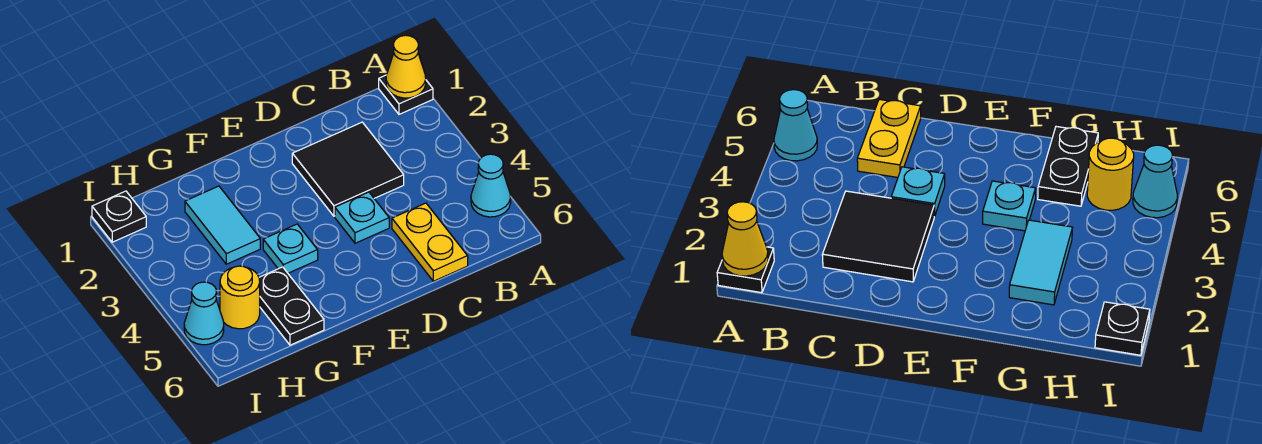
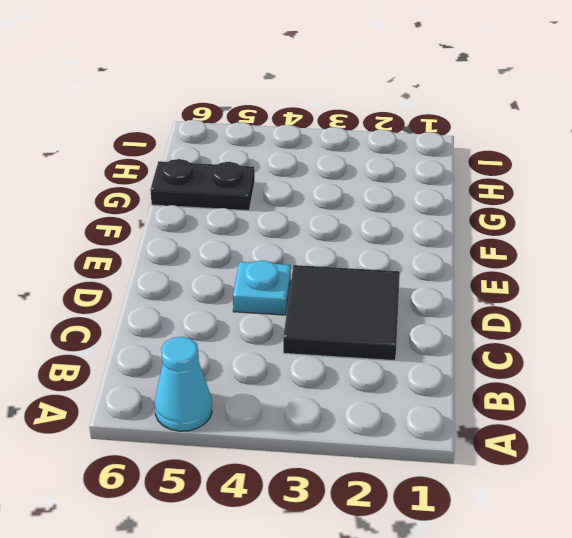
none -> black plate A1 level 1
none -> yellow plate C5:C6 level 1
none -> cyan plate F4 level 1

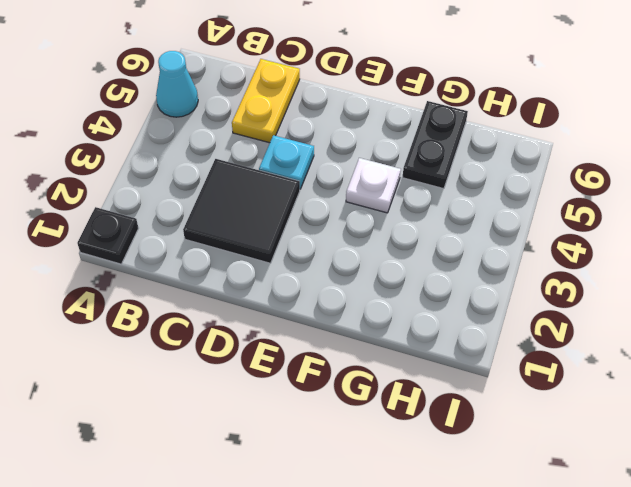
white plate F4 level 1 -> cyan plate F4 level 1
none -> cyan tile G2:G3 level 1
none -> yellow round brick H5 level 1
none -> black plate I1 level 1

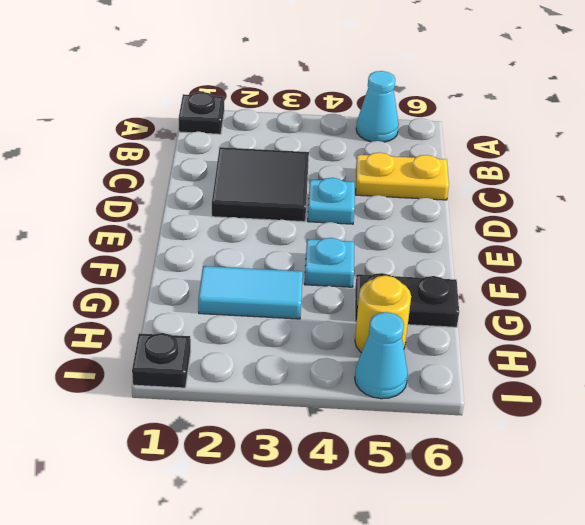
none -> yellow cone A1 level 2

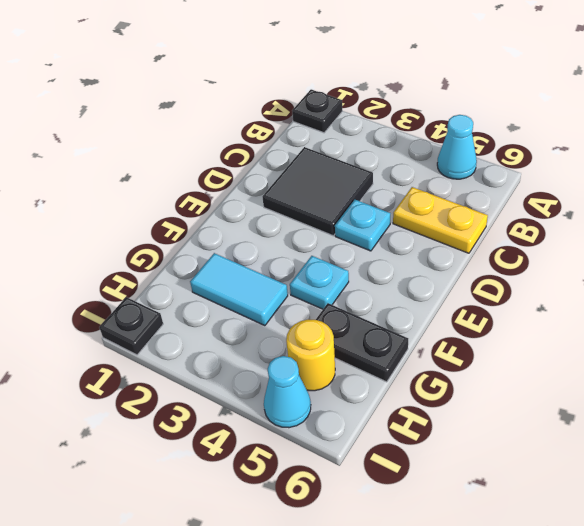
none -> yellow cone A1 level 2

